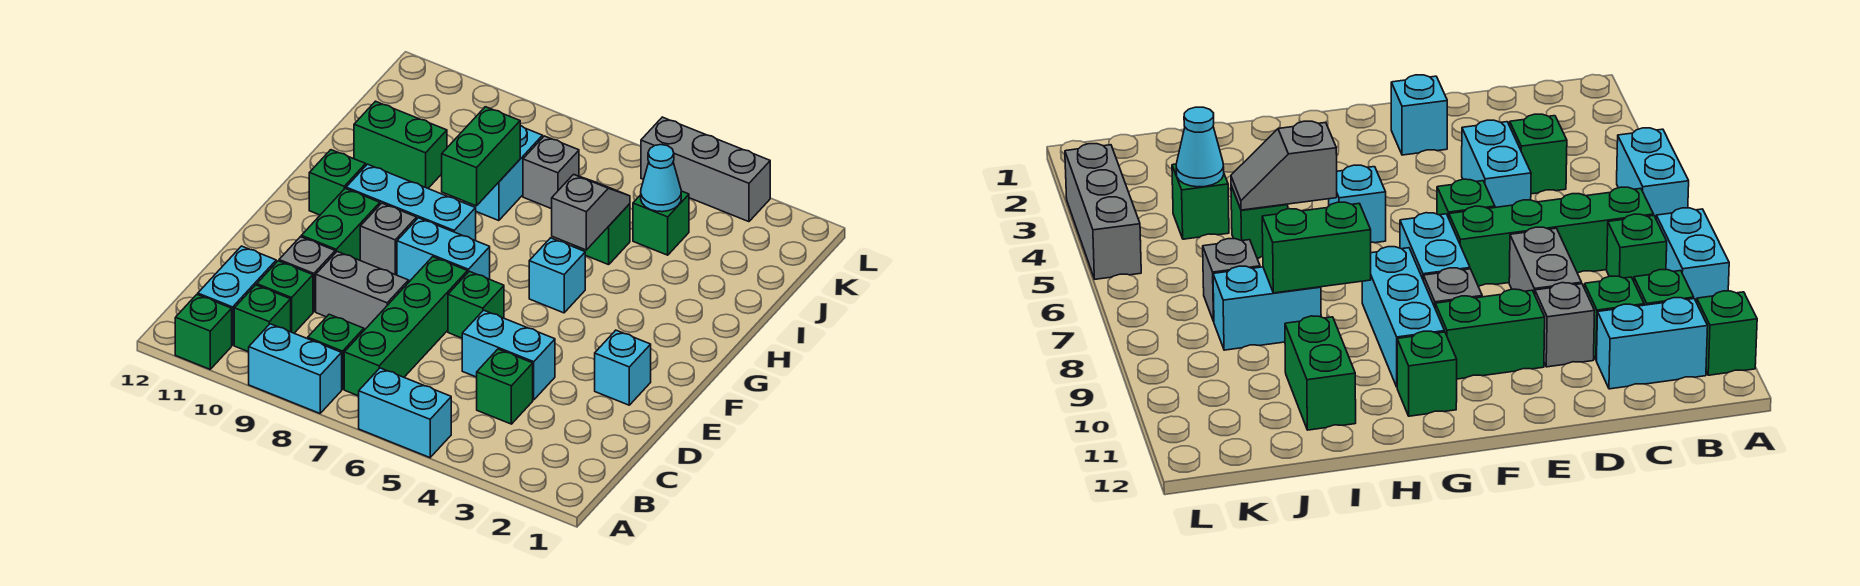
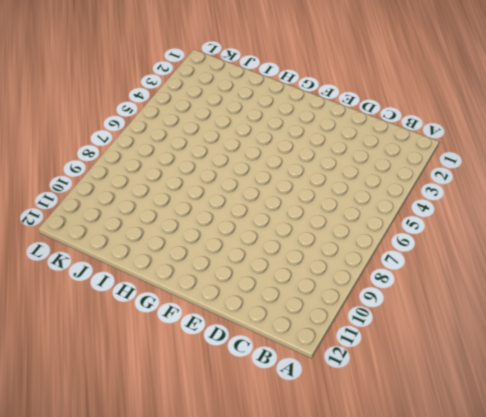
none -> cyan brick A5:A6 level 1
none -> cyan brick A8:A9 level 1
none -> green brick A11 level 1

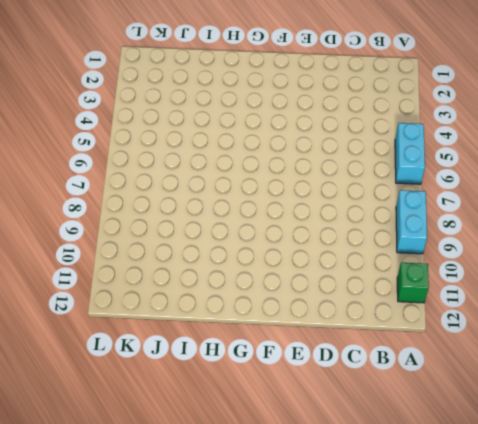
none -> green brick B7:E7 level 1
none -> green brick B8 level 1
none -> green brick B10 level 1

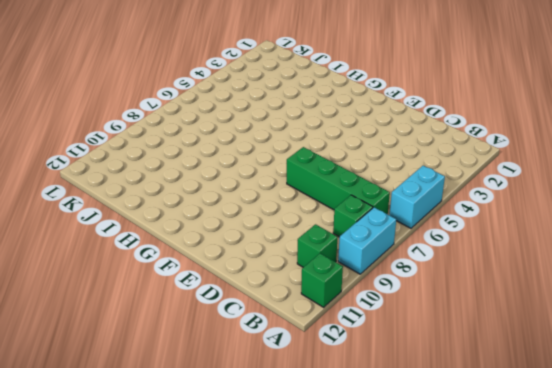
none -> cyan brick B11:C11 level 1
none -> green brick C4 level 1
none -> green brick C10 level 1

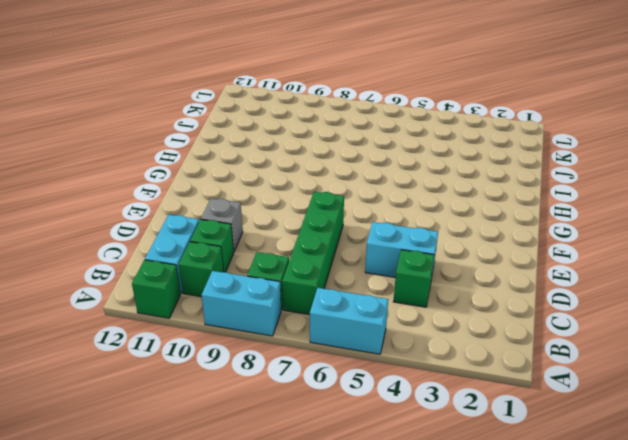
none -> grey brick D8:D9 level 1
none -> cyan brick E2 level 1
none -> green brick E6 level 1

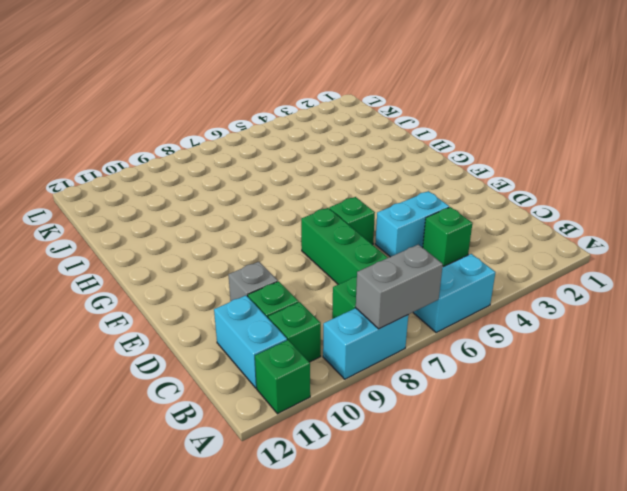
grey brick A7:A8 level 2 -> grey brick D8:D9 level 1
none -> cyan brick E2 level 1
none -> green brick E10:F10 level 1
none -> cyan brick F7:F8 level 1

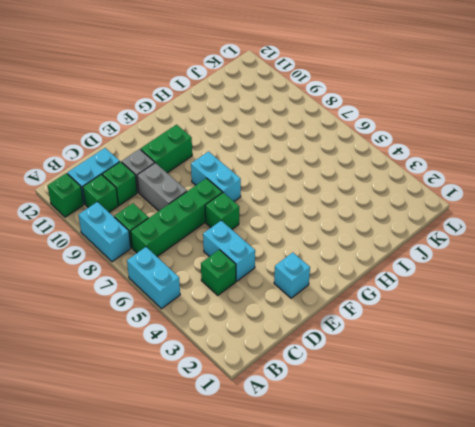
none -> grey brick F9 level 1
none -> cyan brick G5 level 1
none -> cyan brick G8:G10 level 1

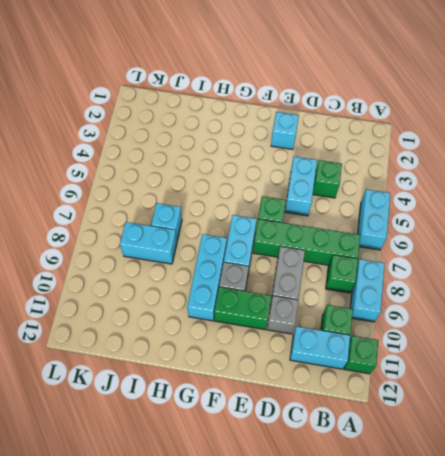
cyan brick I7 level 1 -> cyan brick G5 level 1
none -> green brick C10 level 1
none -> green brick G11 level 1
none -> green brick I5 level 1

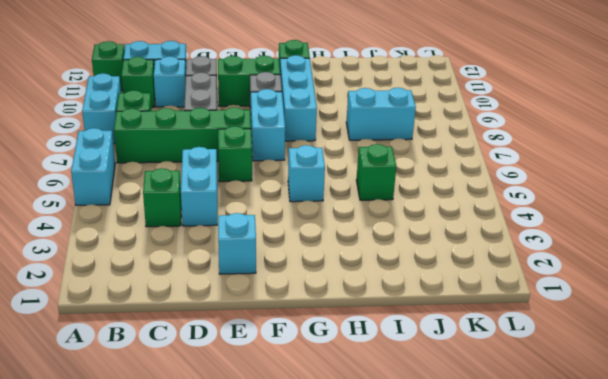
cyan brick C10 level 1 -> green brick C10 level 1
none -> green brick I10:I11 level 1
none -> green brick J4 level 1
none -> grey brick J7 level 1

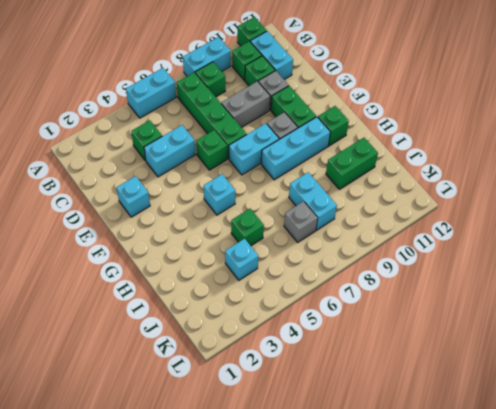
cyan brick J4 level 1 -> green brick J4 level 1
none -> grey brick L3:L5 level 1
none -> grey slope H5:I5 level 2 top H
none -> green brick H8:I8 level 2

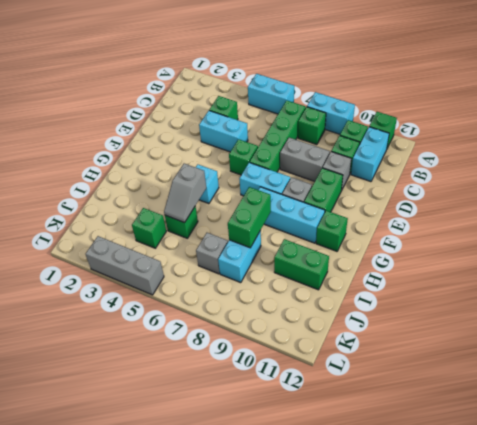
none -> cyan brick E2 level 1
none -> cyan cone J4 level 2

